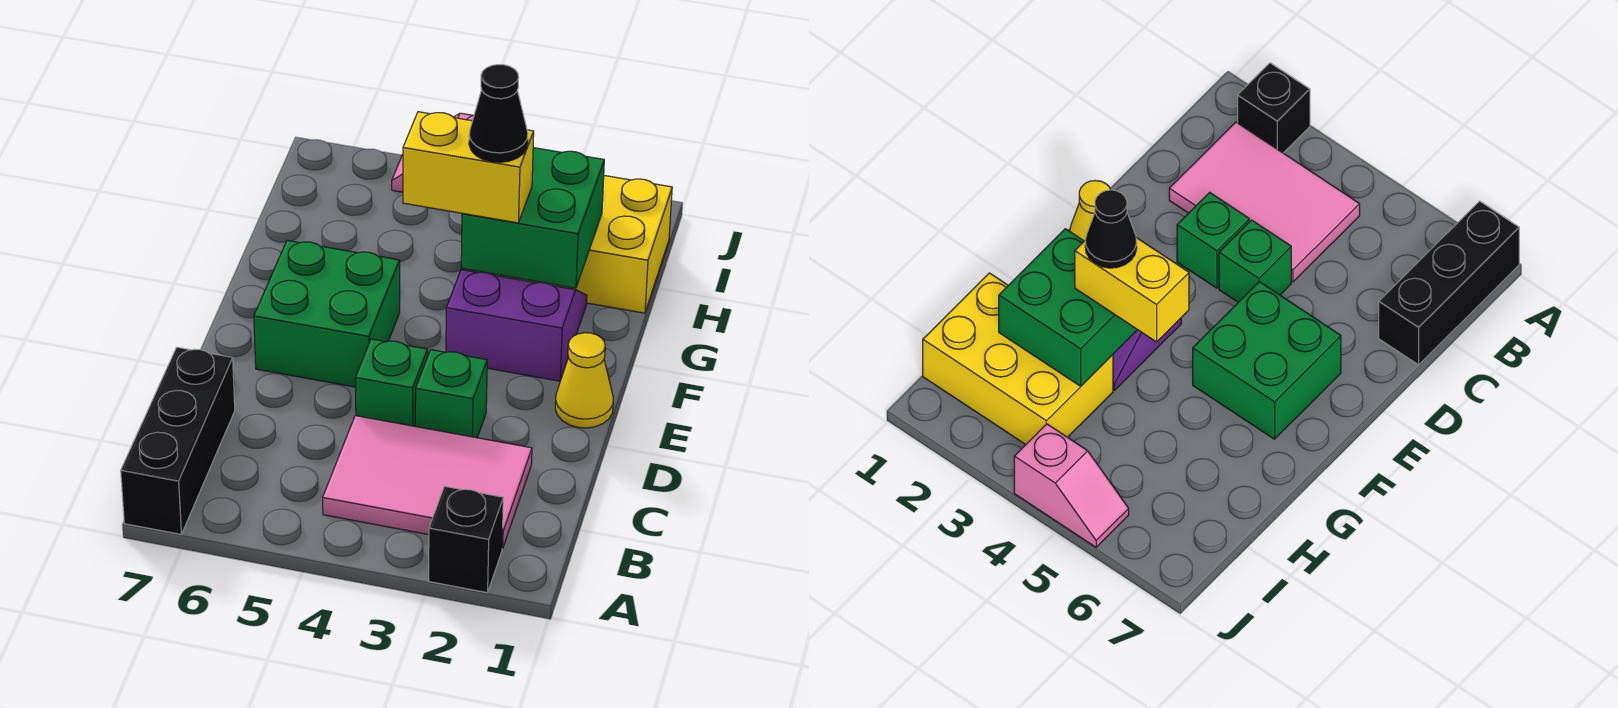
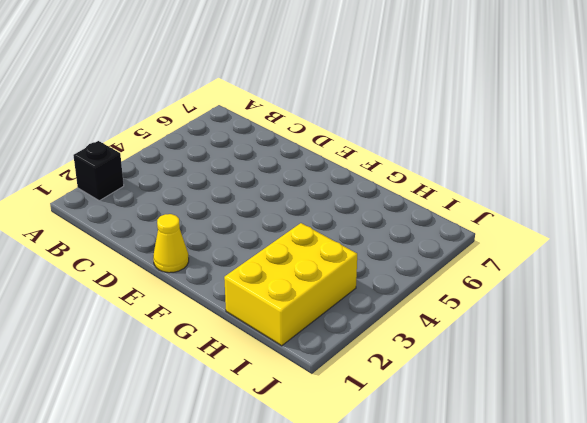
none -> black brick A7:C7 level 1
none -> pink tile B2:C4 level 1
none -> green brick D3 level 1

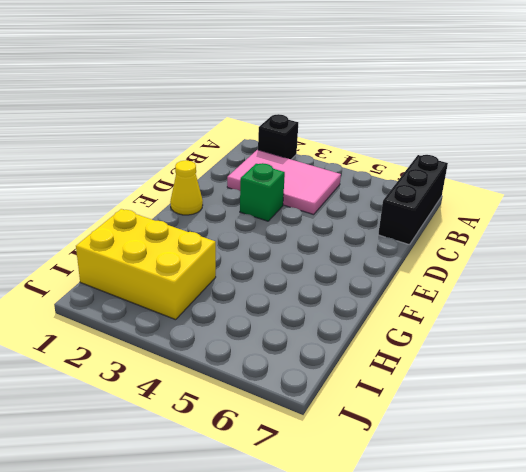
none -> green brick D4 level 1
none -> green brick E5:F6 level 1
none -> purple slope F2:G3 level 1 top F

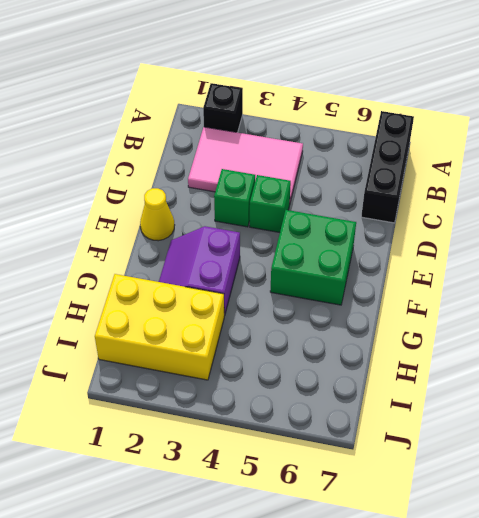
purple slope F2:G3 level 1 top 3 -> purple slope F2:G3 level 1 top F
none -> pink slope J4:J5 level 1 top 4
none -> green brick G2:H3 level 2
none -> yellow brick G3:G4 level 3

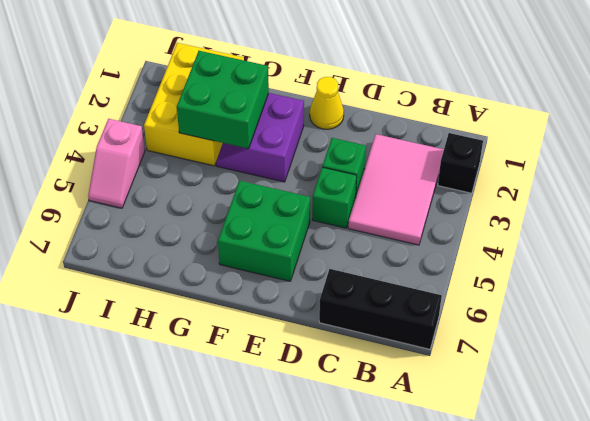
none -> yellow brick G3:G4 level 3
none -> black cone G3 level 4

